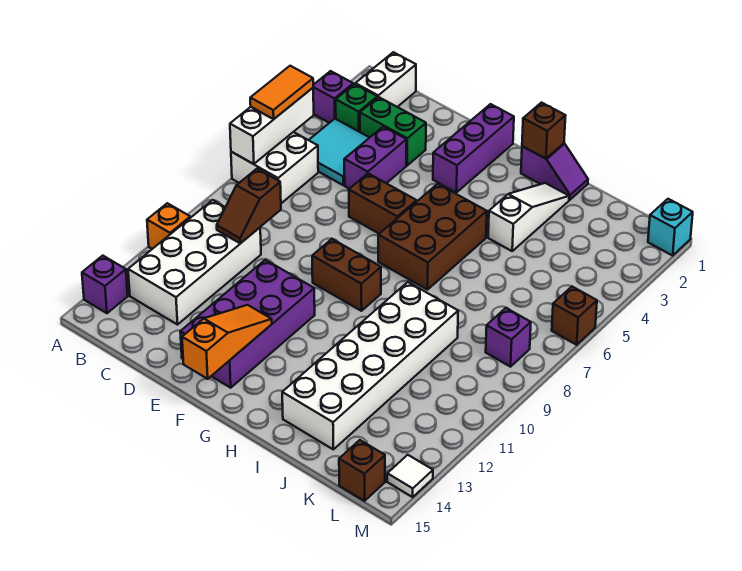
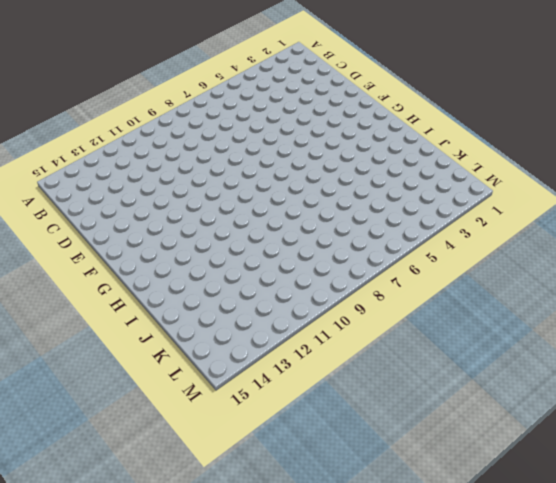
none -> purple brick A3 level 1
none -> white brick A6:B7 level 1
none -> orange brick A11 level 1

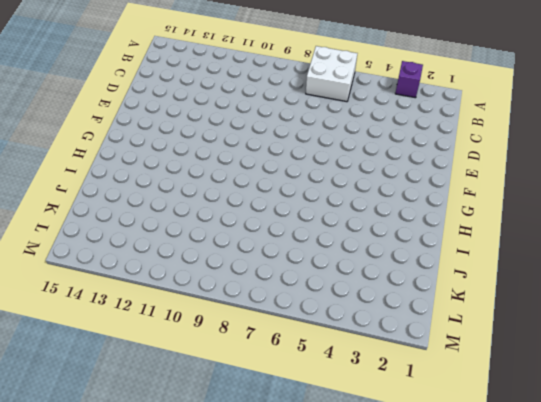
none -> orange brick A11 level 1
none -> purple brick A14 level 1
none -> white brick B1:B2 level 1

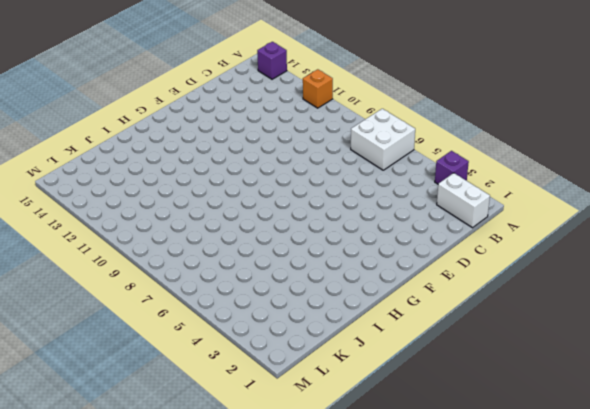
none -> green brick B3 level 1
none -> cyan tile B4:C5 level 1
none -> white brick B10:C13 level 1

